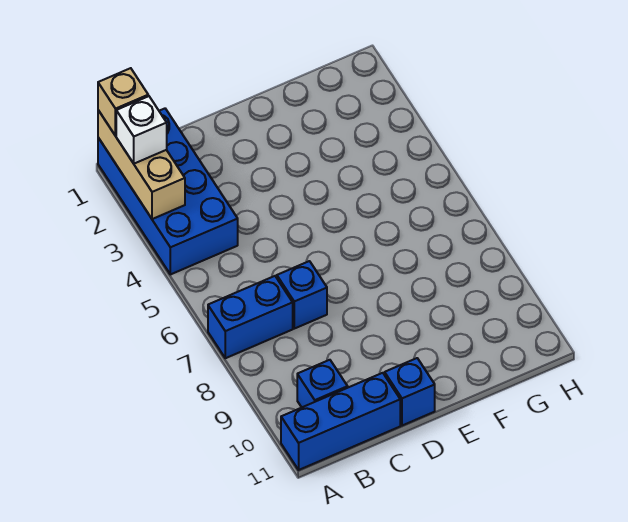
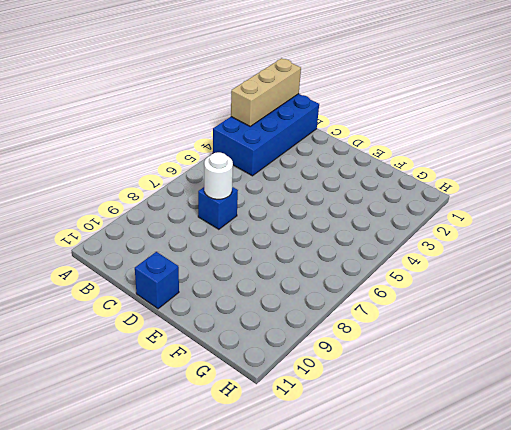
white round brick C7 level 2 -> none
none -> blue brick A7:B7 level 1
none -> blue brick A11:C11 level 1

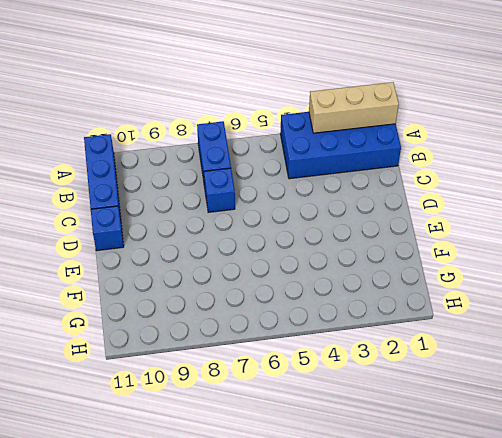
none -> blue brick B10 level 1
none -> tan brick A1 level 3

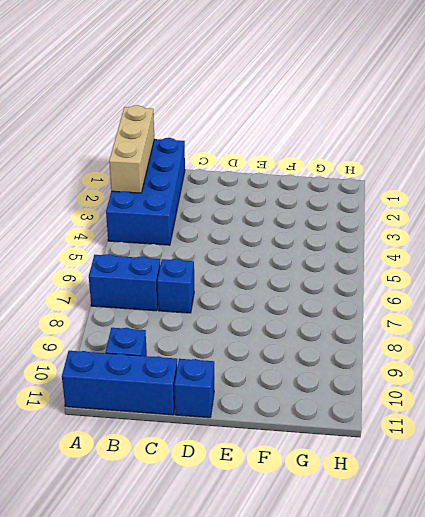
none -> tan brick A1 level 3
none -> white brick A2 level 3

